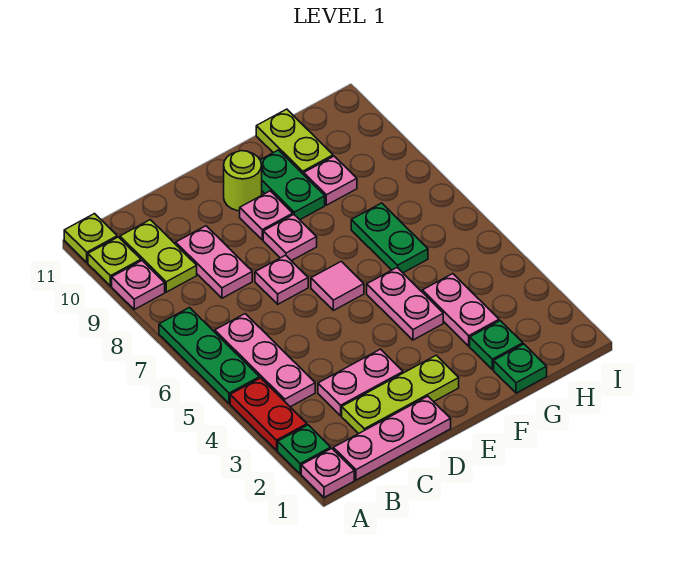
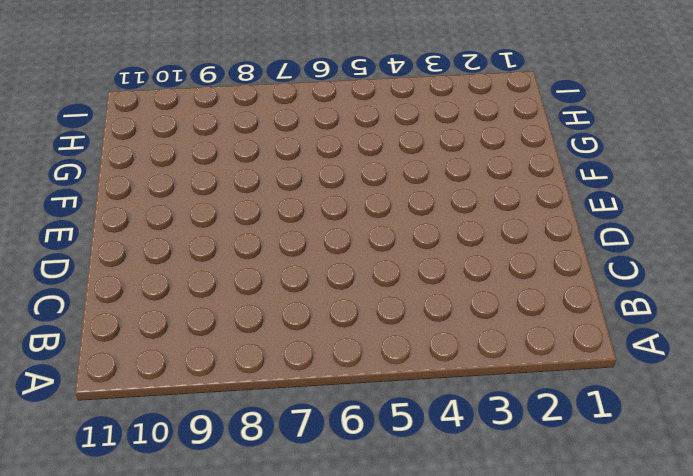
none -> pink plate A1 level 1
none -> green plate A2 level 1
none -> red plate A3:A4 level 1

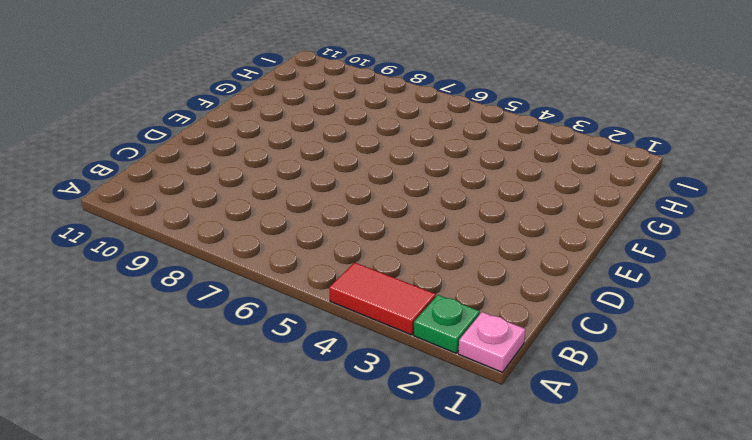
red tile A3:A4 level 1 -> red plate A3:A4 level 1
none -> green plate A5:A7 level 1
none -> pink plate A9 level 1
none -> lime plate A10 level 1

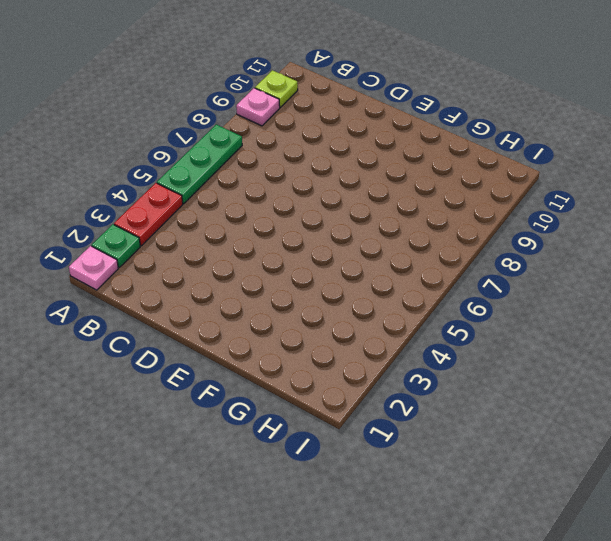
none -> lime plate A11 level 1
none -> pink plate B1:D1 level 1
none -> pink plate B4:B6 level 1

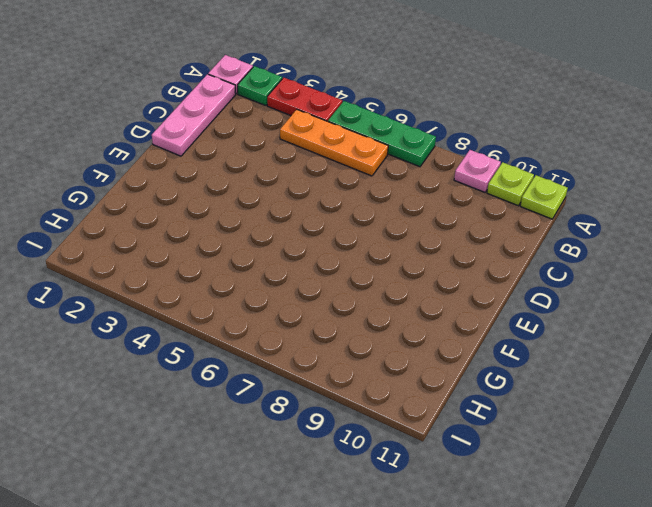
orange plate B4:B6 level 1 -> pink plate B4:B6 level 1
none -> lime plate B9:B10 level 1
none -> lime plate C2:E2 level 1
none -> pink plate C3:D3 level 1

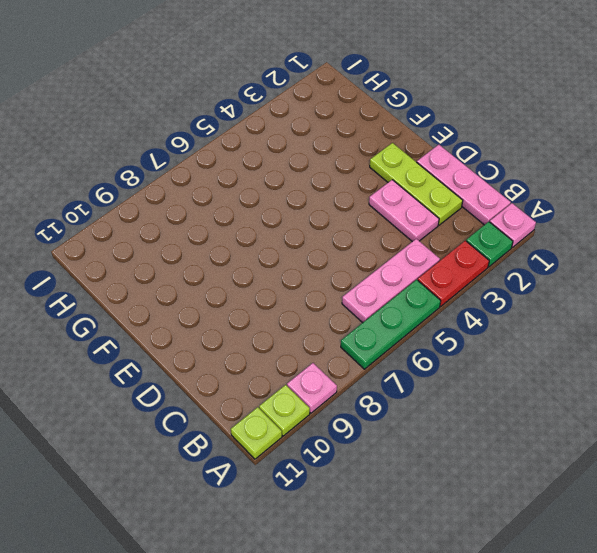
none -> lime plate B9:B10 level 1
none -> pink plate C8:C9 level 1
none -> pink plate D7 level 1

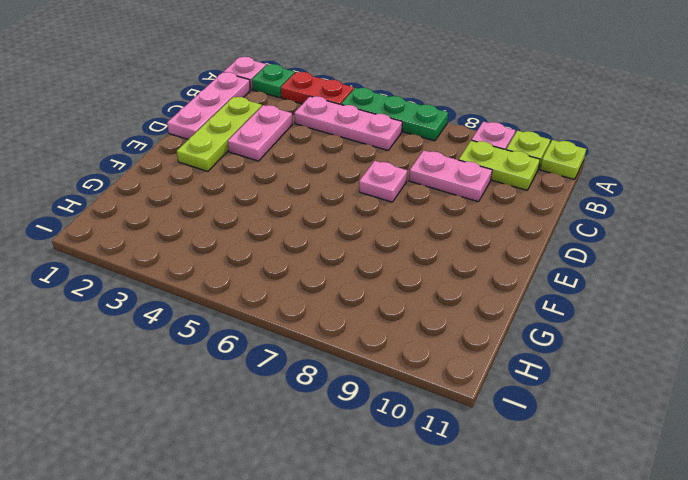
none -> pink tile E6 level 1
none -> pink plate E8 level 1
none -> pink plate E9 level 1

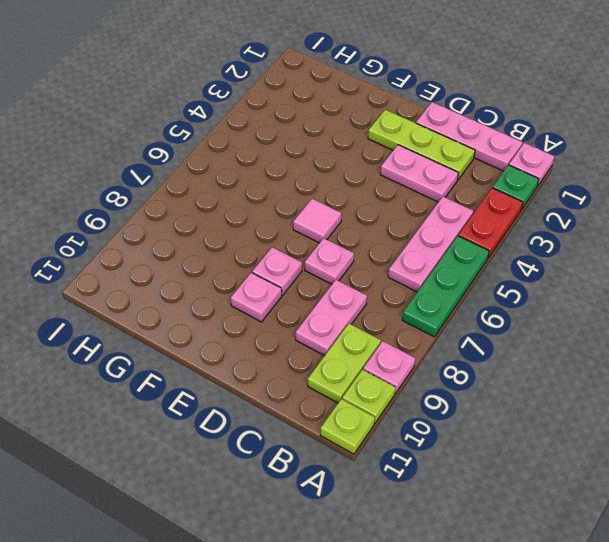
none -> lime round brick E10 level 1
none -> pink plate F4:F5 level 1
none -> green plate F9:F10 level 1

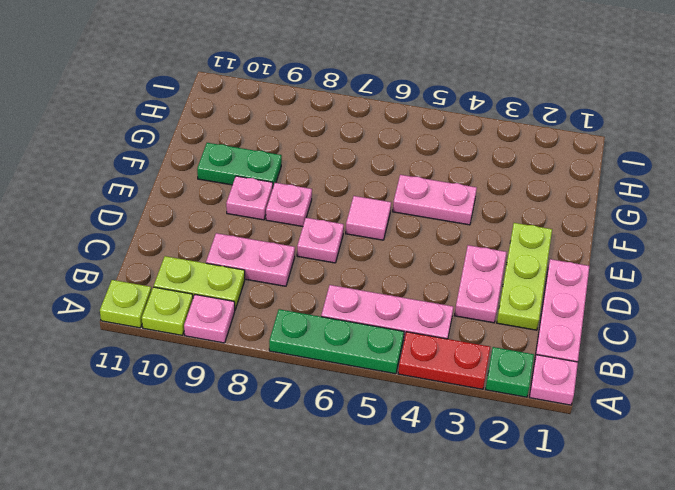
none -> lime round brick E10 level 1
none -> green plate G1 level 1
none -> green plate G2 level 1

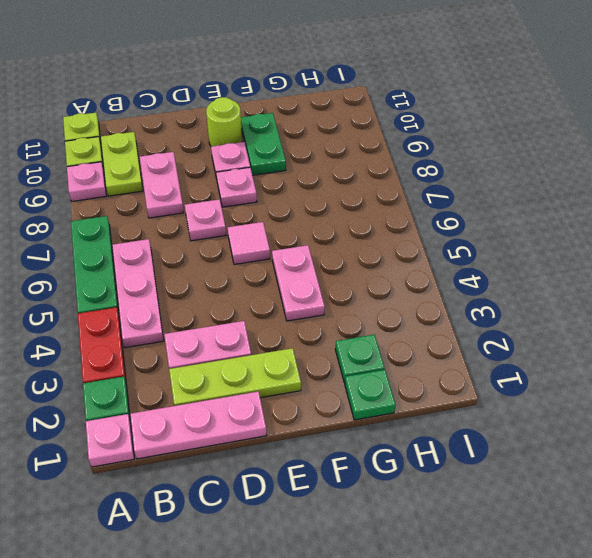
none -> pink plate G3:G4 level 1
none -> green plate G6:G7 level 1
none -> pink plate G9 level 1

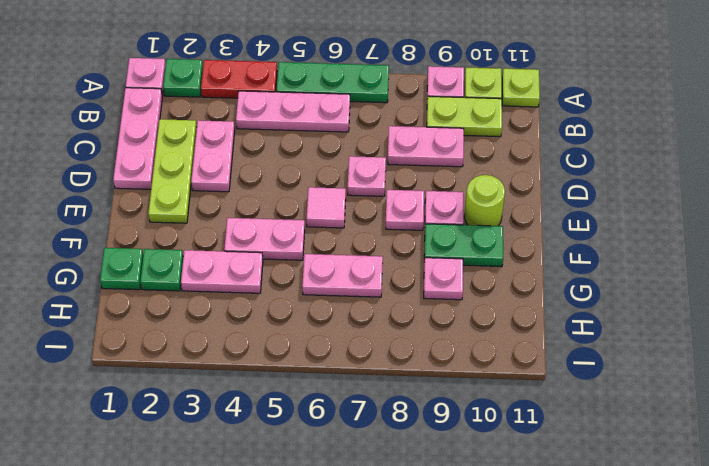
pink plate G6:G7 level 1 -> green plate G6:G7 level 1
none -> lime plate G10:G11 level 1

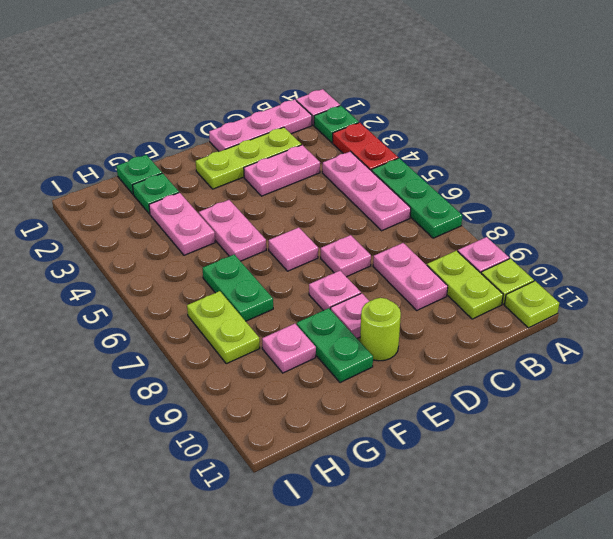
lime plate H7:H8 level 1 -> lime plate G10:G11 level 1

